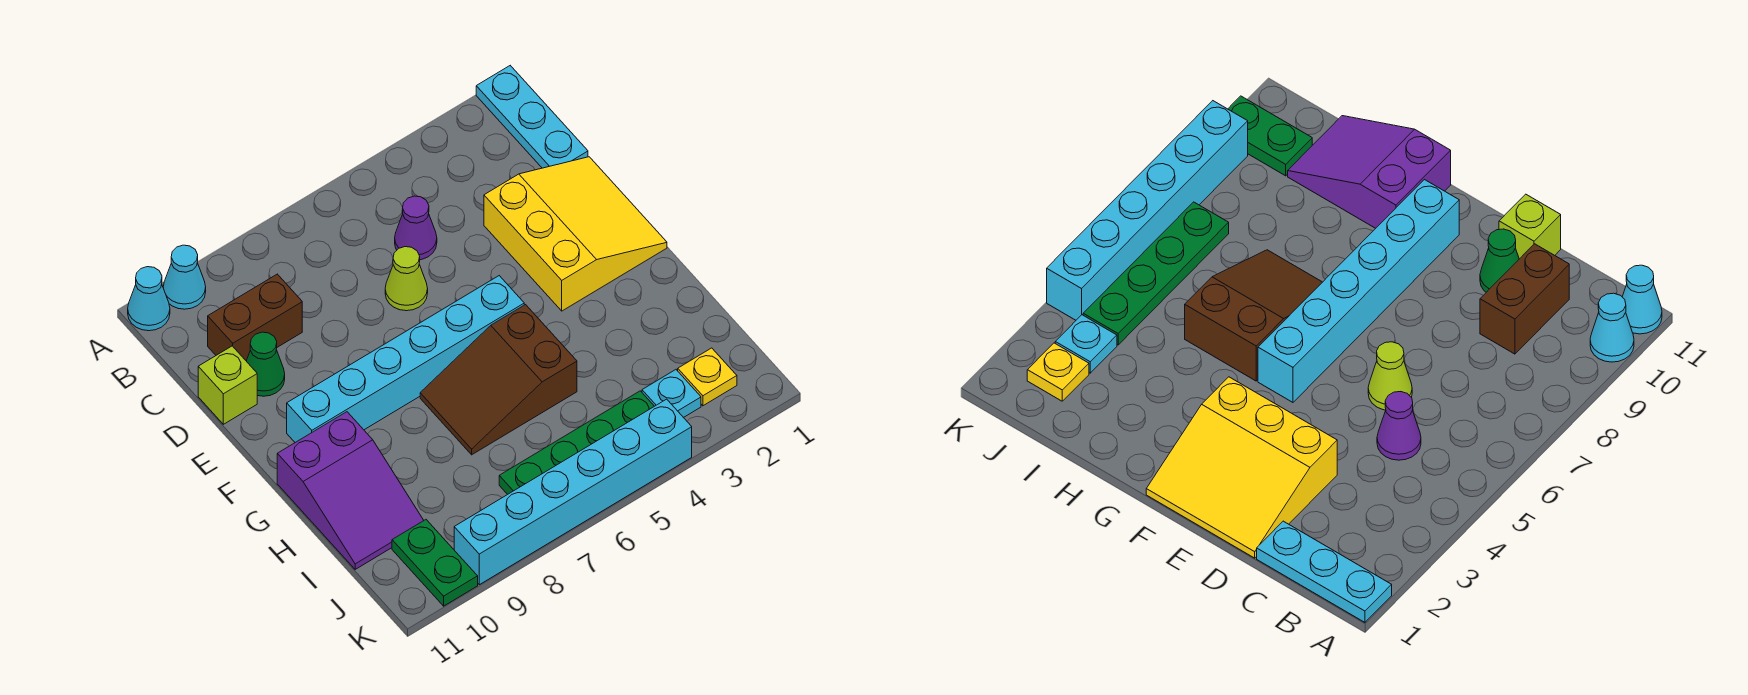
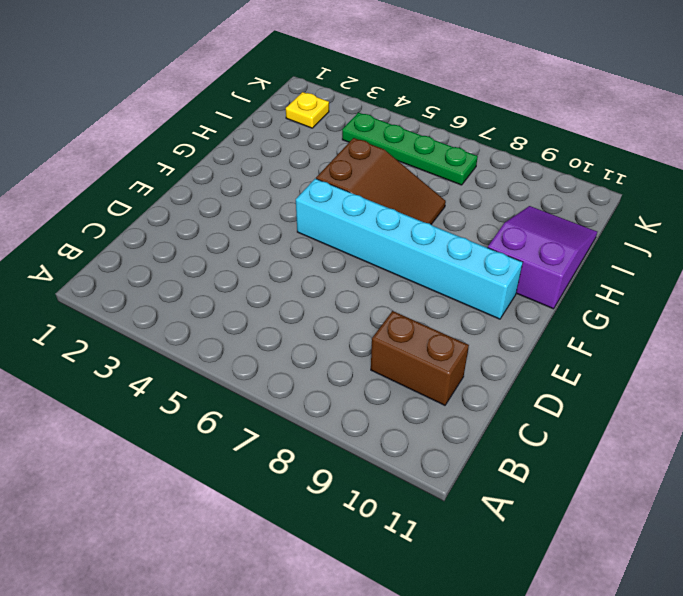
none -> cyan plate A1:C1 level 1
none -> cyan cone A10 level 1
none -> cyan cone A11 level 1

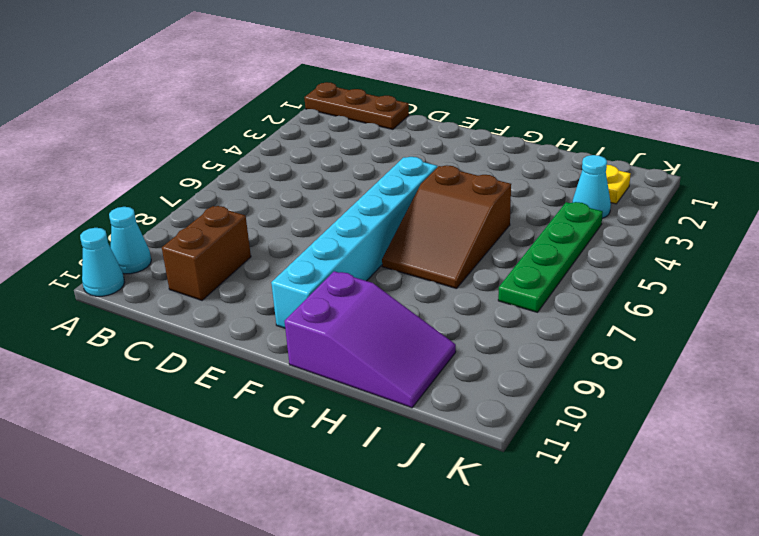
brown plate A1:C1 level 1 -> cyan plate A1:C1 level 1
cyan cone J3 level 1 -> cyan plate J3 level 1
none -> purple cone C5 level 1
none -> yellow slope D1:F3 level 1 top 3
none -> lime cone D6 level 1

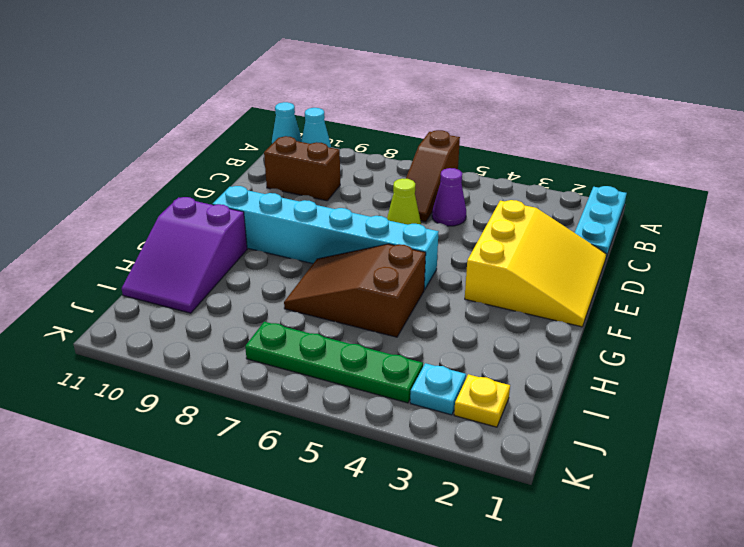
brown slope A6:C6 level 1 top A -> none
none -> green cone D10 level 1
none -> lime brick D11 level 1
none -> green plate J10:K10 level 1

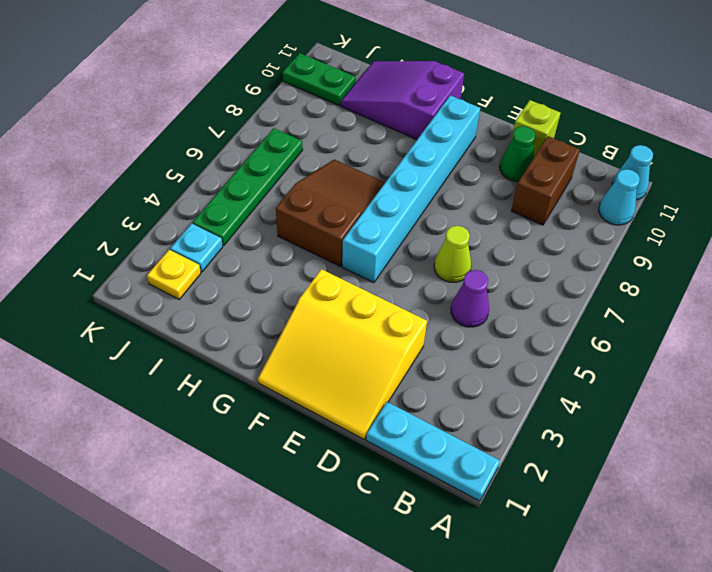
none -> cyan brick K4:K9 level 1

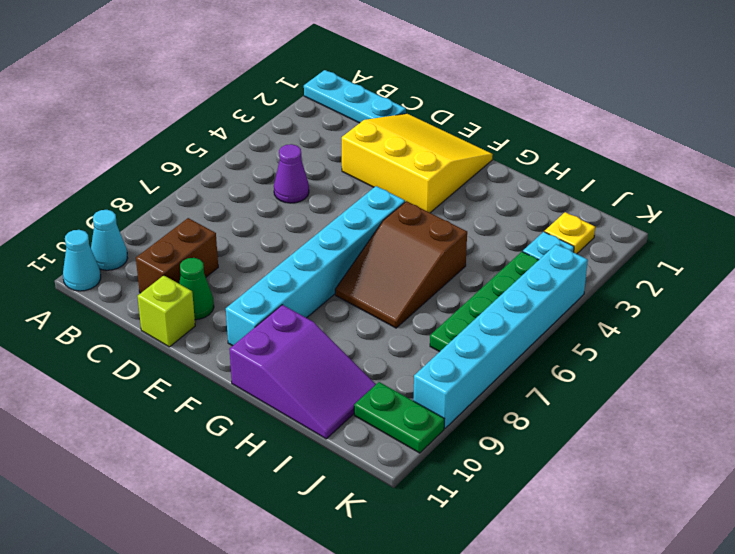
none -> lime cone D6 level 1

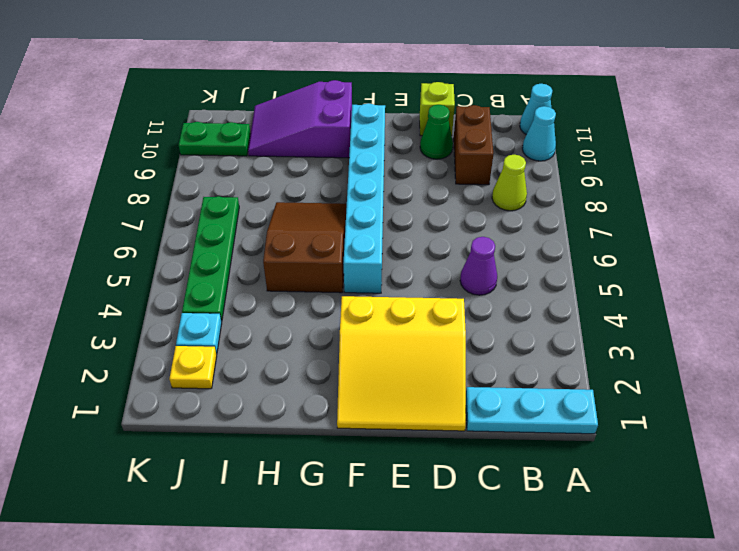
lime cone B8 level 1 -> lime cone D6 level 1
none -> cyan brick K4:K9 level 1

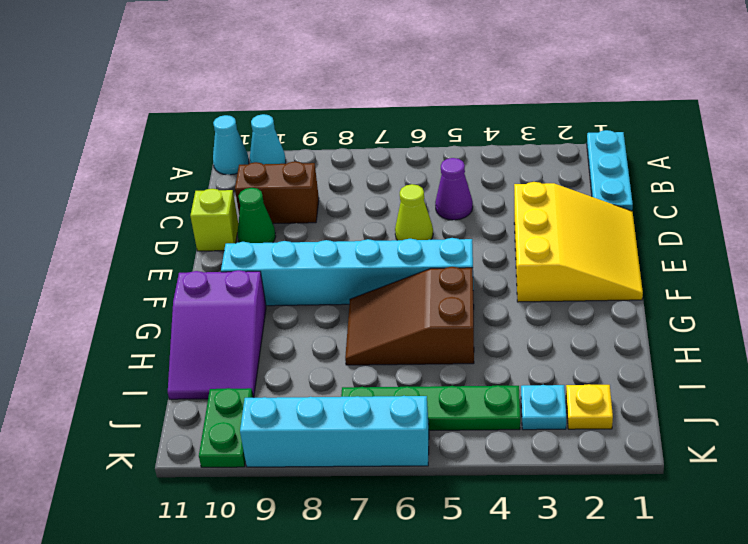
cyan brick K6:K9 level 1 -> cyan brick K4:K9 level 1

